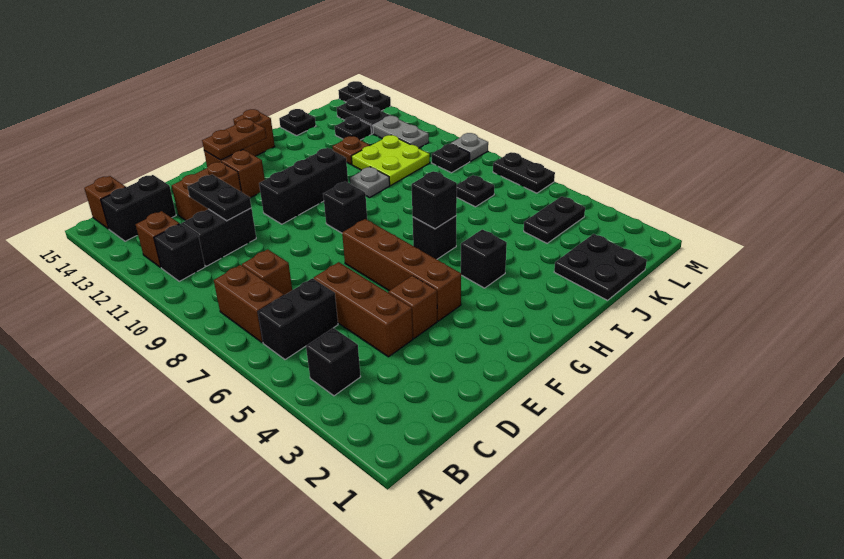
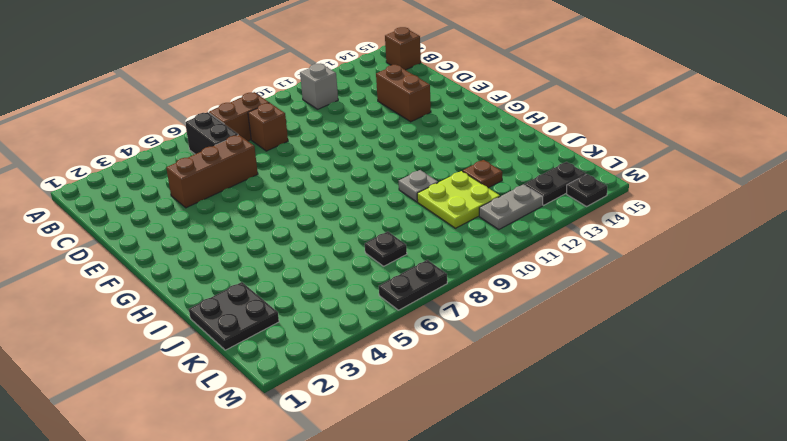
grey brick B11 level 1 -> black brick B11 level 1
none -> black brick B4 level 1
none -> brown brick B12 level 1
none -> black brick B14:C14 level 1
none -> black brick C11:D11 level 1

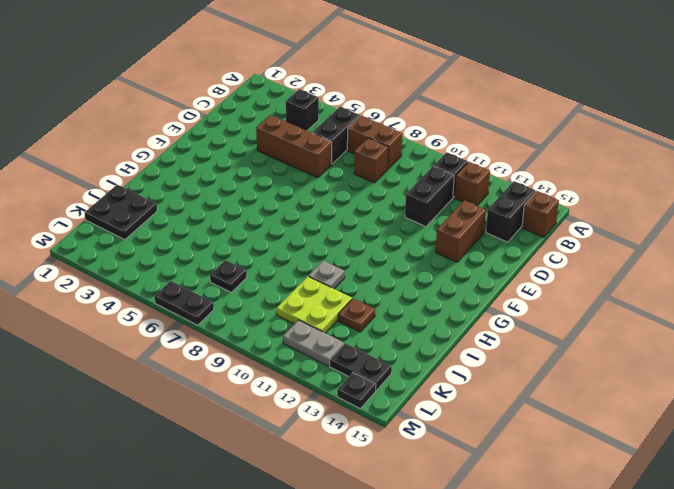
none -> brown brick E4 level 1
none -> brown brick F4:F7 level 1
none -> black brick F11:H11 level 1
none -> brown brick F13:F14 level 1

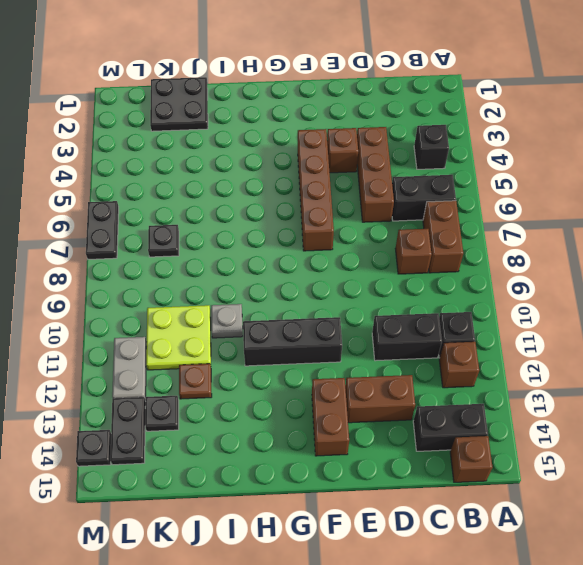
none -> black brick G9 level 1
none -> black brick H4 level 1
none -> black brick H6 level 1
none -> brown brick H15 level 1

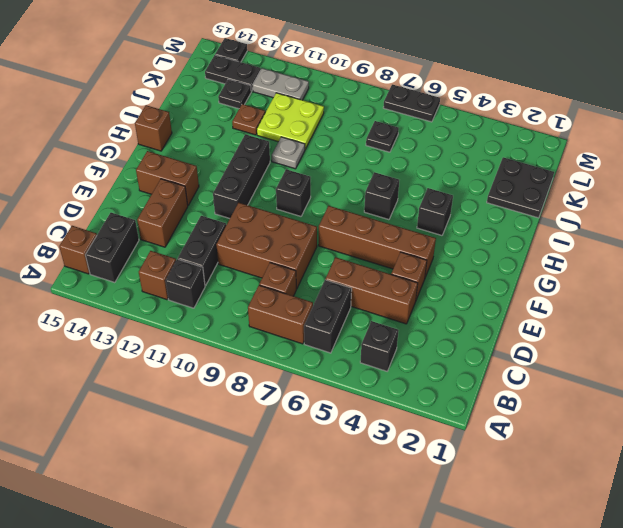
brown brick D8:E10 level 1 -> none
none -> black plate J15 level 1
none -> black plate K4:L4 level 1
none -> black plate L9 level 1
none -> grey plate M9 level 1

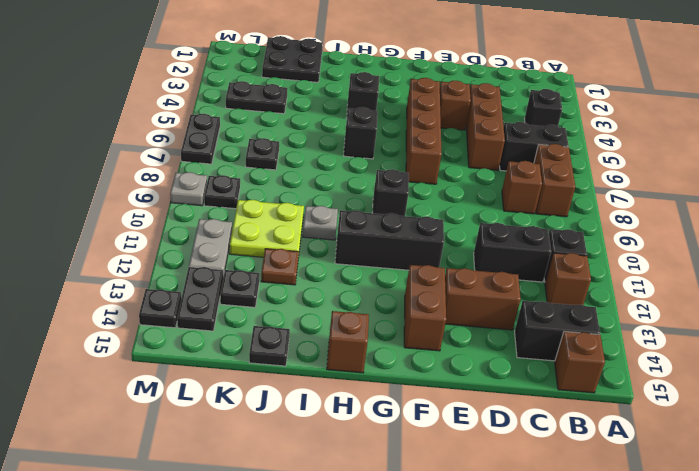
none -> black plate M15 level 1
none -> black plate D11:D12 level 2
none -> brown plate F14:G14 level 2
none -> black brick H6 level 2

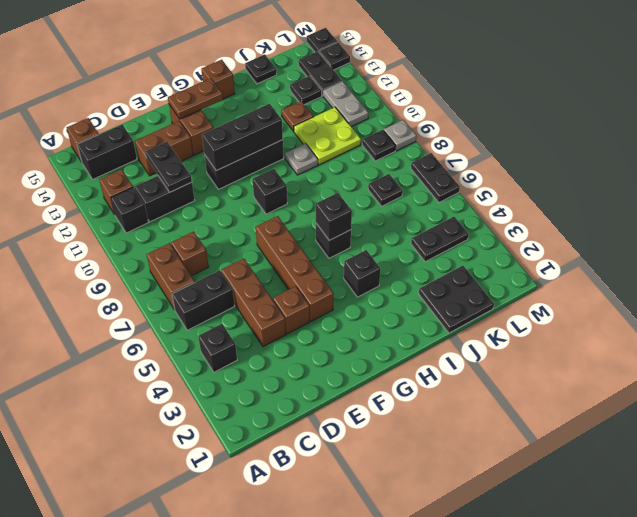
black brick F11:H11 level 2 -> none

